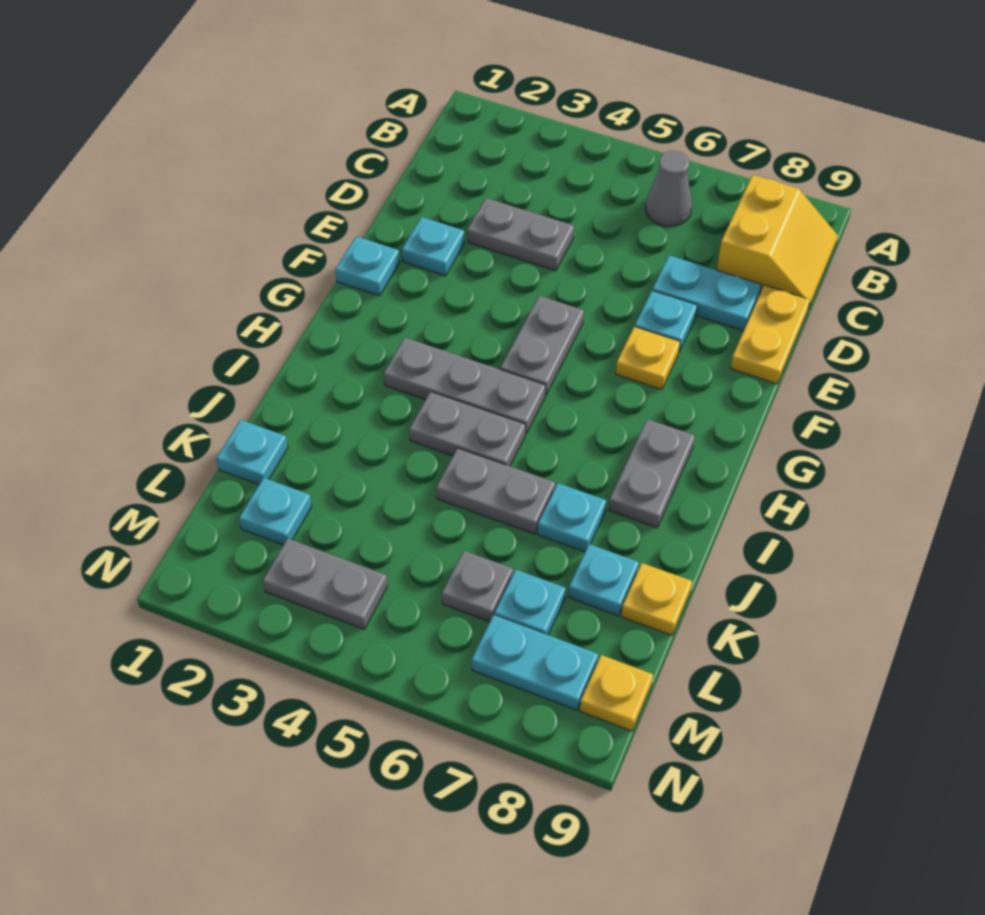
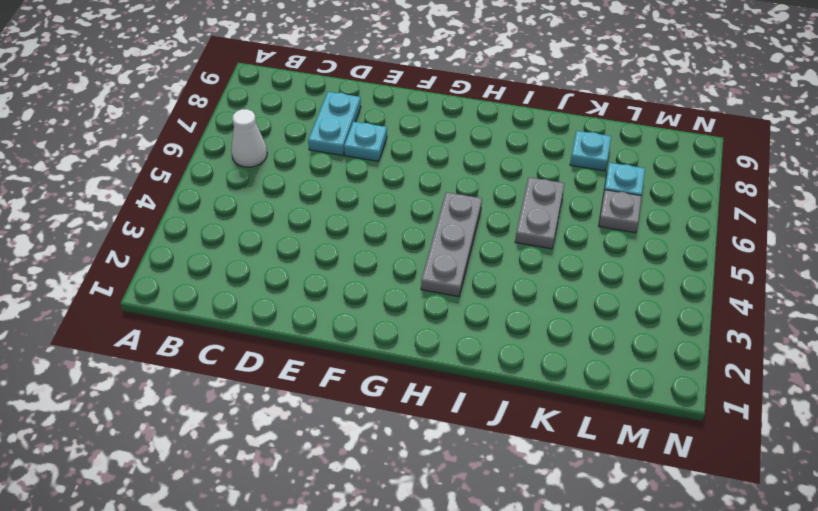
white cone B6 level 1 -> grey cone B6 level 1
none -> yellow slope B8:C9 level 1 top 8
none -> grey plate D3:D4 level 1
none -> yellow plate D9:E9 level 1

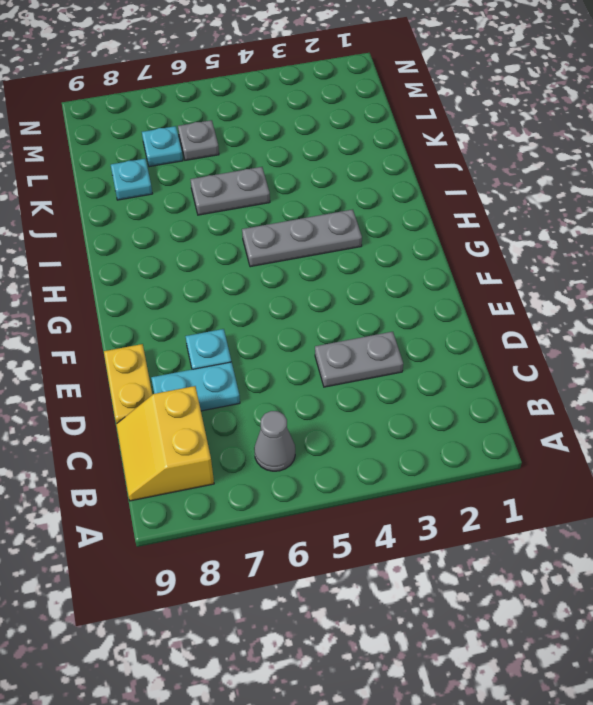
none -> cyan plate E2 level 1
none -> cyan plate F1 level 1
none -> grey plate F5:G5 level 1

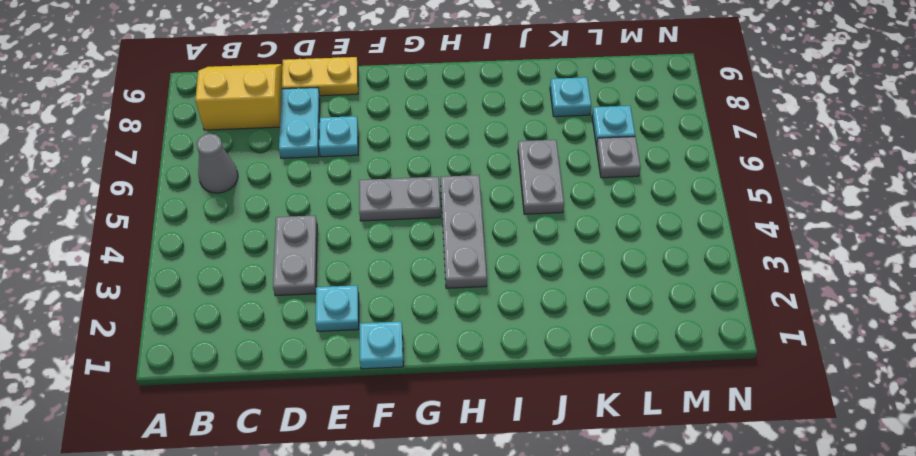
none -> yellow plate F7 level 1
none -> grey plate H8:I8 level 1
none -> grey plate I4:I5 level 1

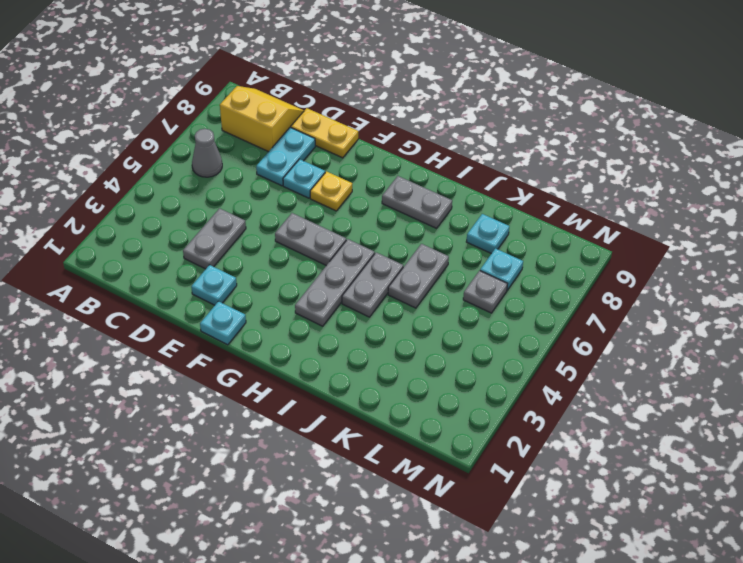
none -> cyan plate J7 level 1
none -> cyan plate K1 level 1
none -> yellow plate K9 level 1

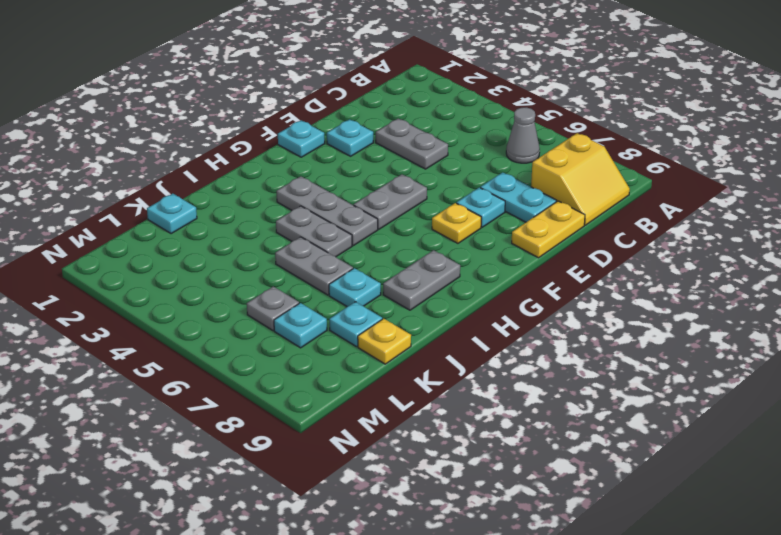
none -> cyan plate L2 level 1
none -> grey plate M3:M4 level 1
none -> cyan plate M7:M8 level 1

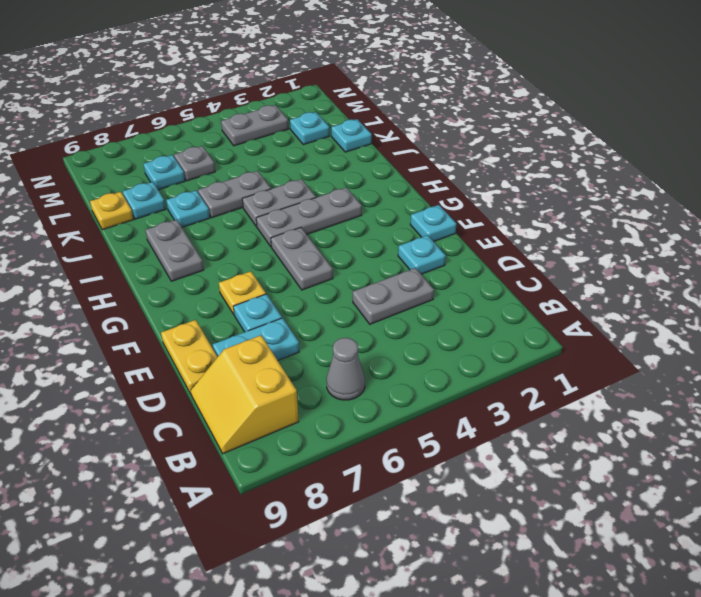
none -> cyan plate M7:M8 level 1
none -> yellow plate M9 level 1

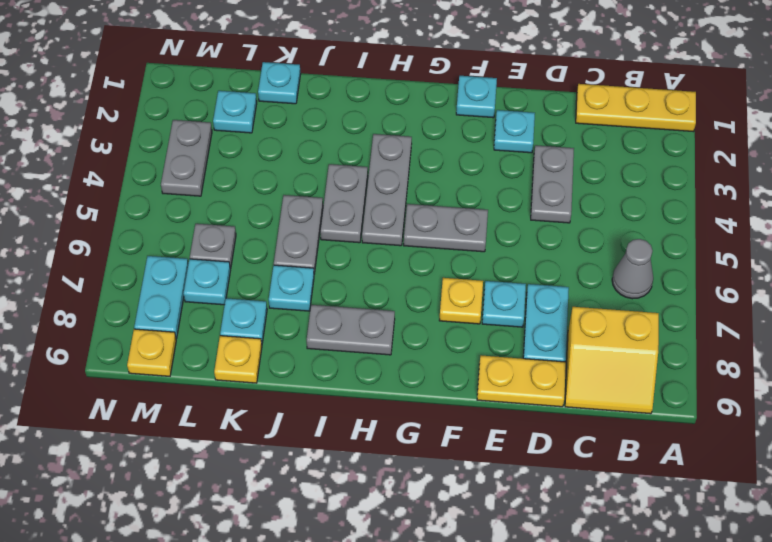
yellow plate A1:C1 level 1 -> none

